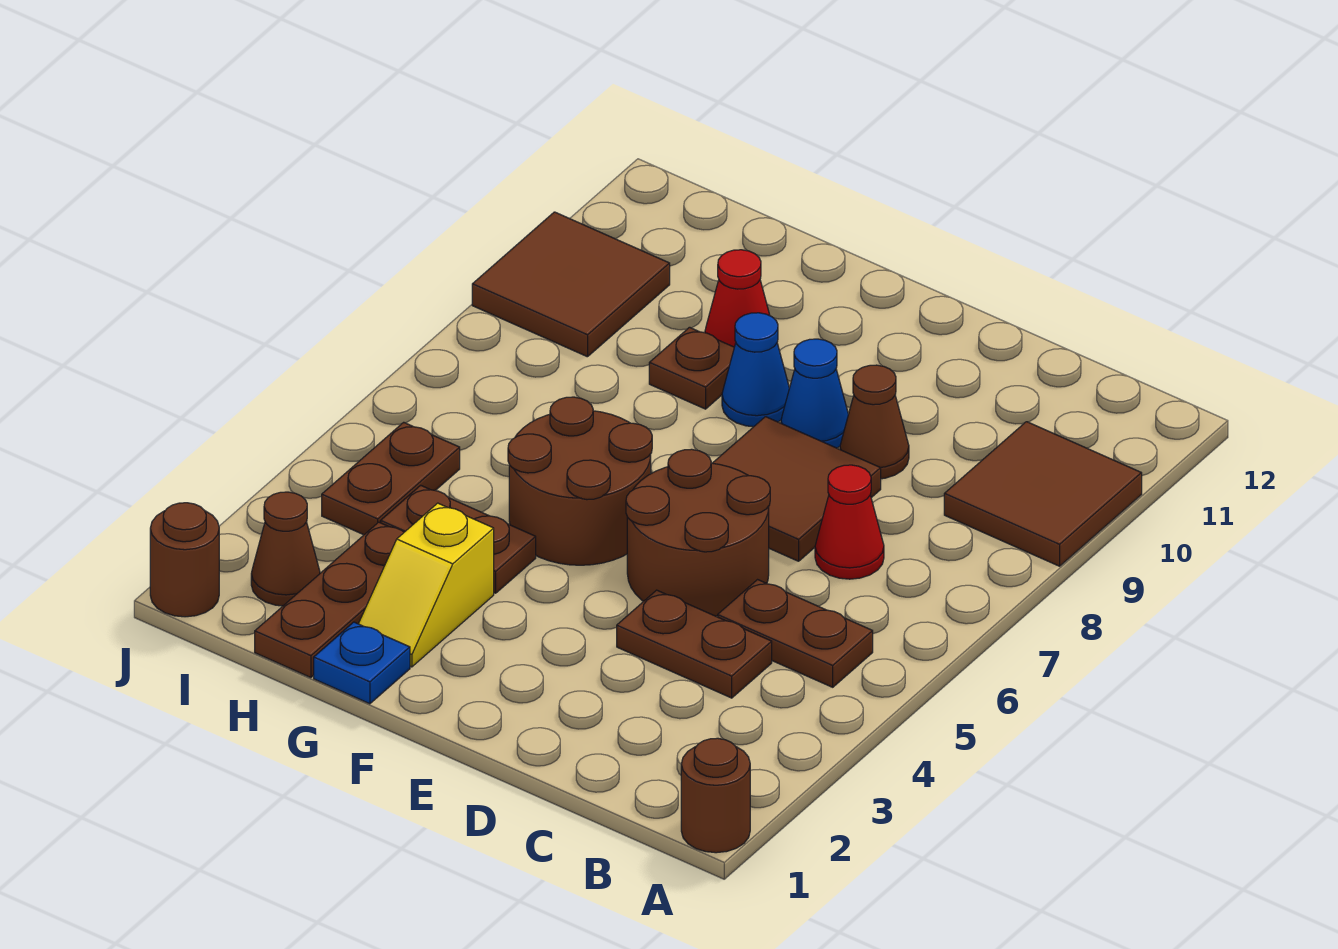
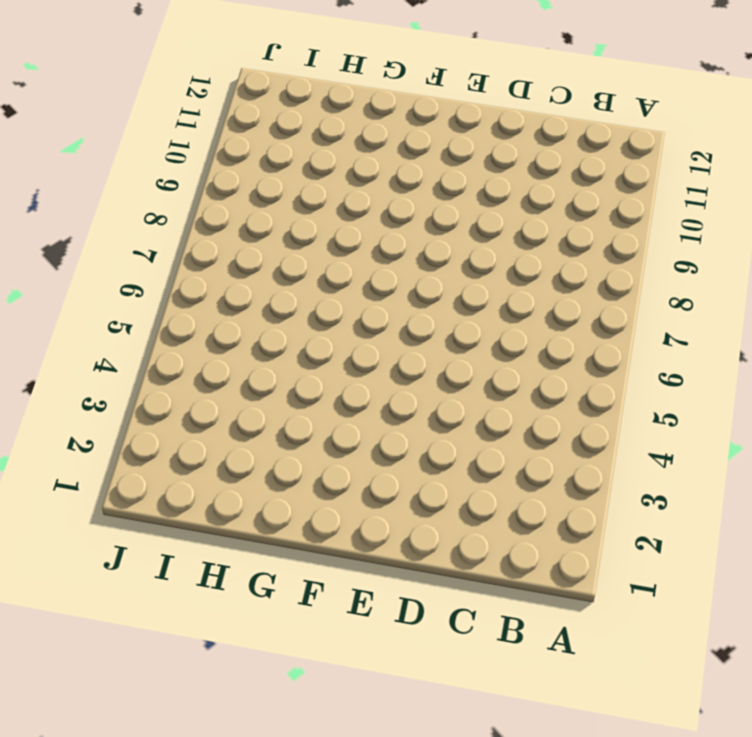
none -> brown round brick A1 level 1
none -> brown tile A9:B10 level 1
none -> brown plate B5:C5 level 1

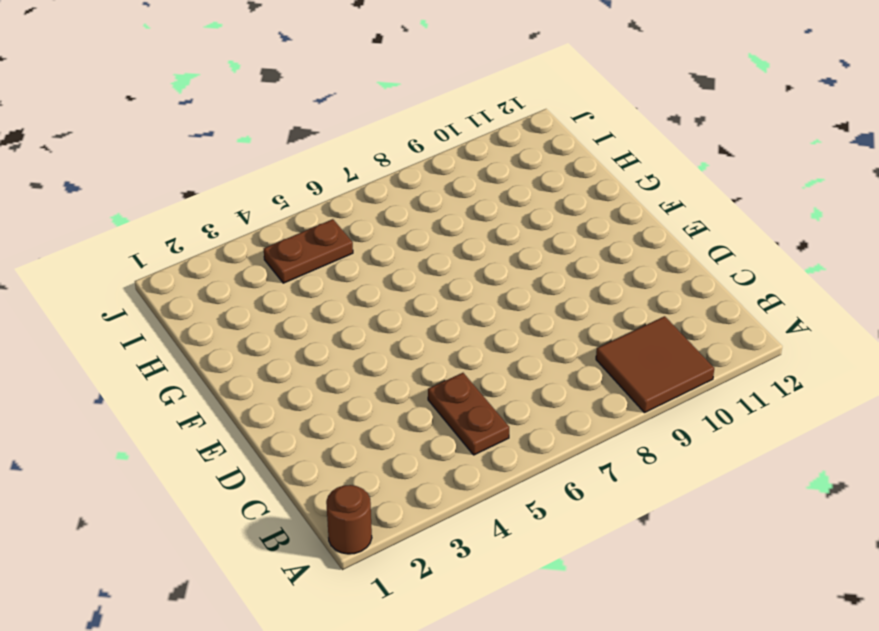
none -> brown plate C4:D4 level 1
none -> red cone C7 level 1
none -> brown round brick D5:E6 level 1

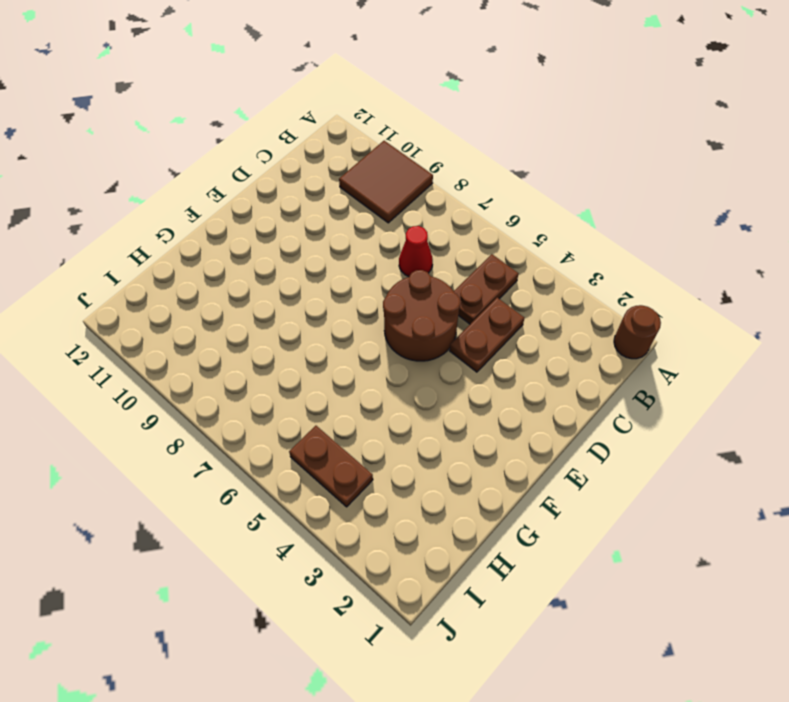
none -> brown tile D7:E8 level 1
none -> brown cone D9 level 1
none -> blue cone E9 level 1

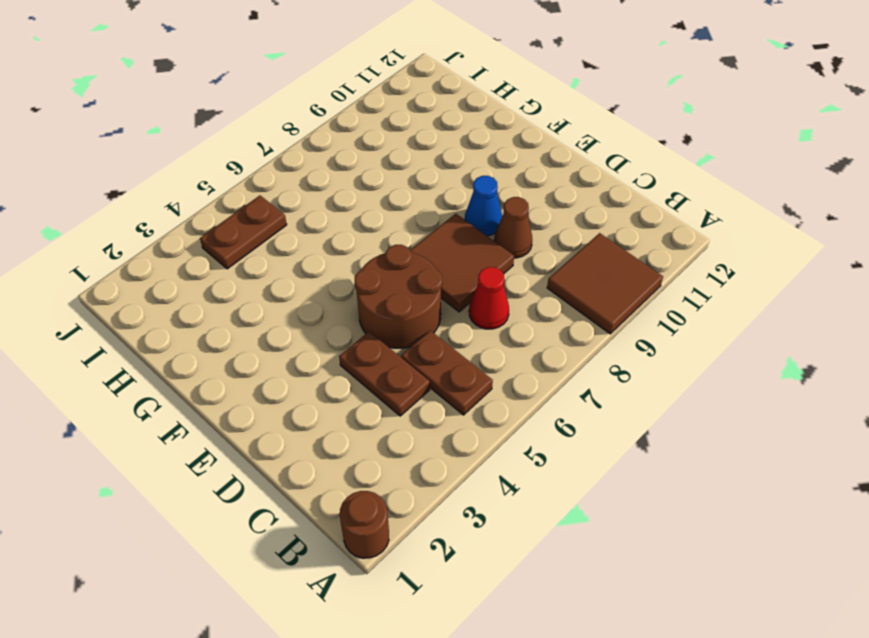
none -> brown round brick F5:G6 level 1
none -> blue cone F9 level 1
none -> blue plate G1 level 1

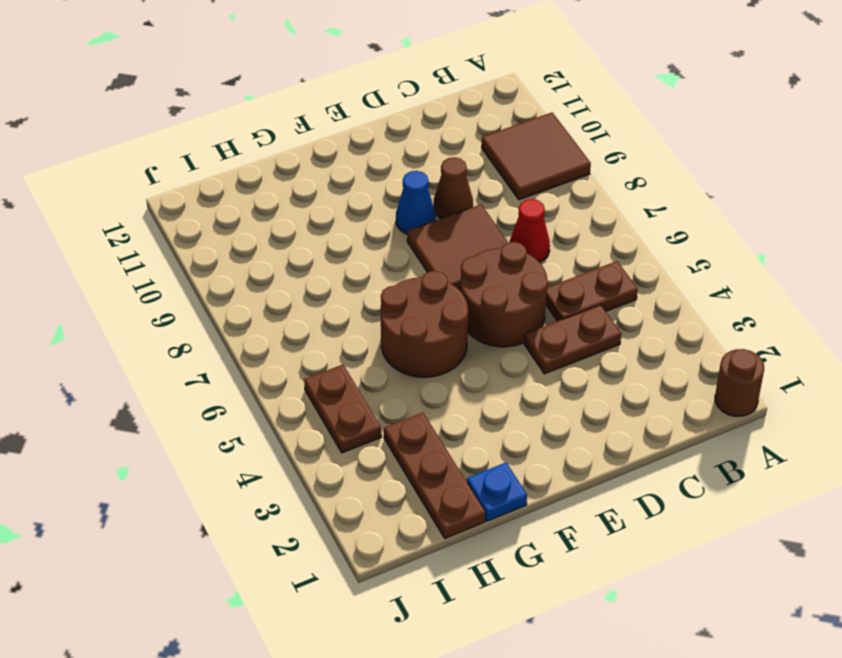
none -> blue cone F9 level 1
none -> yellow slope G2:G3 level 1 top 3
none -> brown plate G4:H4 level 1

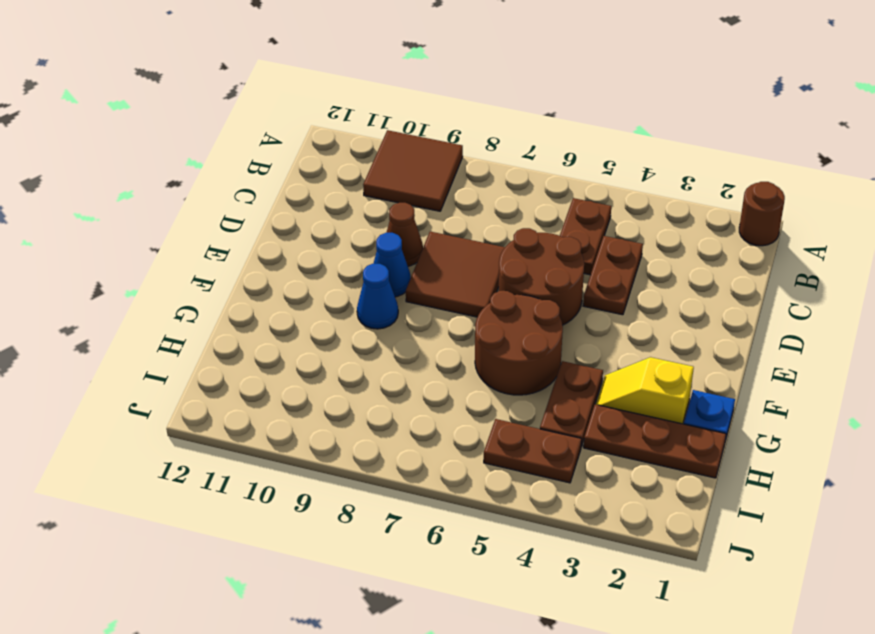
yellow slope G2:G3 level 1 top 2 -> yellow slope G2:G3 level 1 top 3
none -> red cone C7 level 1
none -> brown plate G9 level 1
none -> red cone G10 level 1

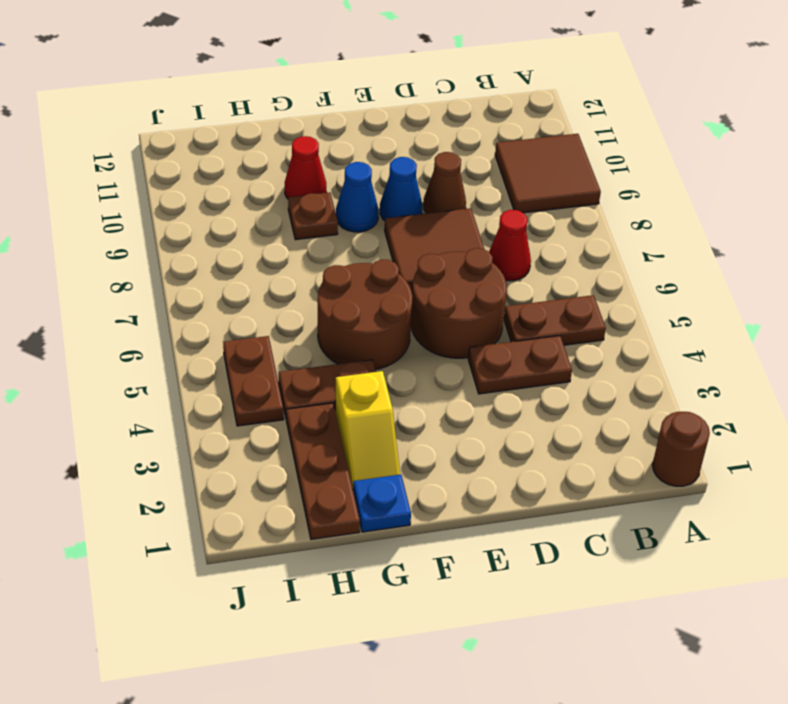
none -> brown cone I2 level 1
none -> brown tile I9:J10 level 1
none -> brown round brick J1 level 1

